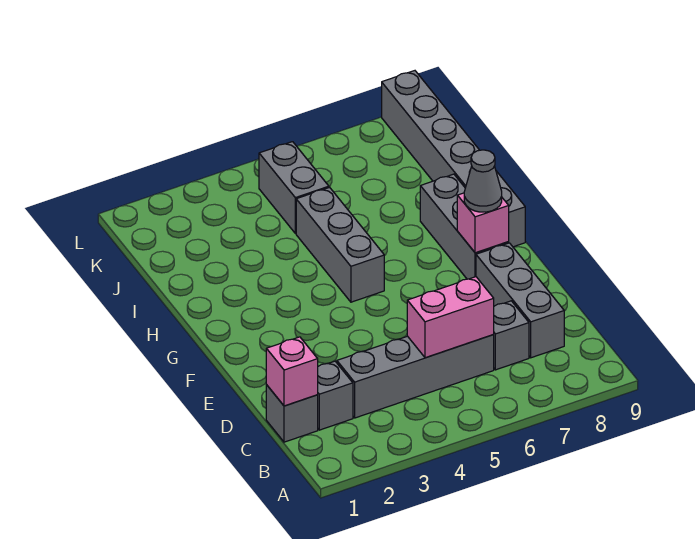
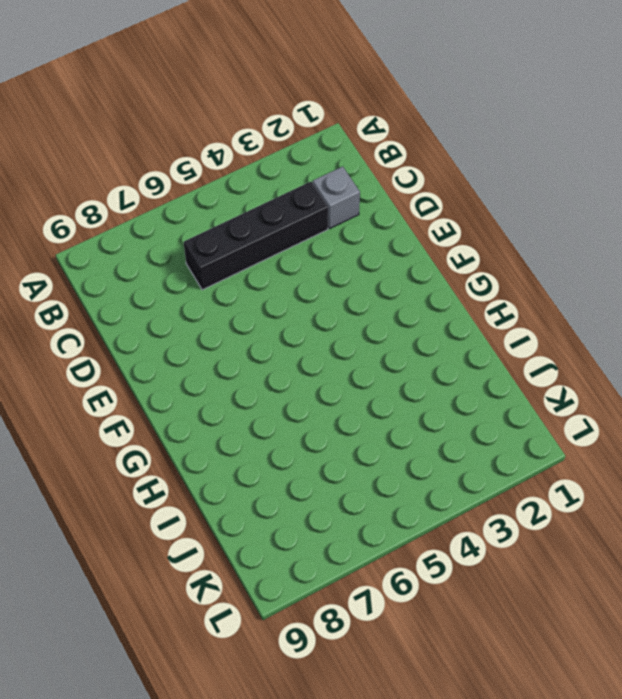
black brick C3:C6 level 1 -> grey brick C3:C6 level 1
none -> grey brick C1 level 1
none -> grey brick C7 level 1
none -> grey brick C8:E8 level 1

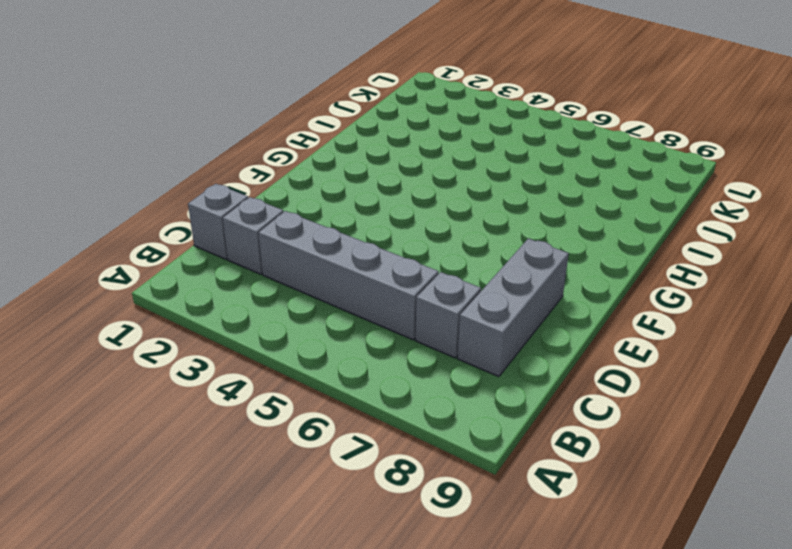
none -> grey brick F8:H8 level 1
none -> grey brick G5:I5 level 1
none -> grey brick G9:L9 level 1

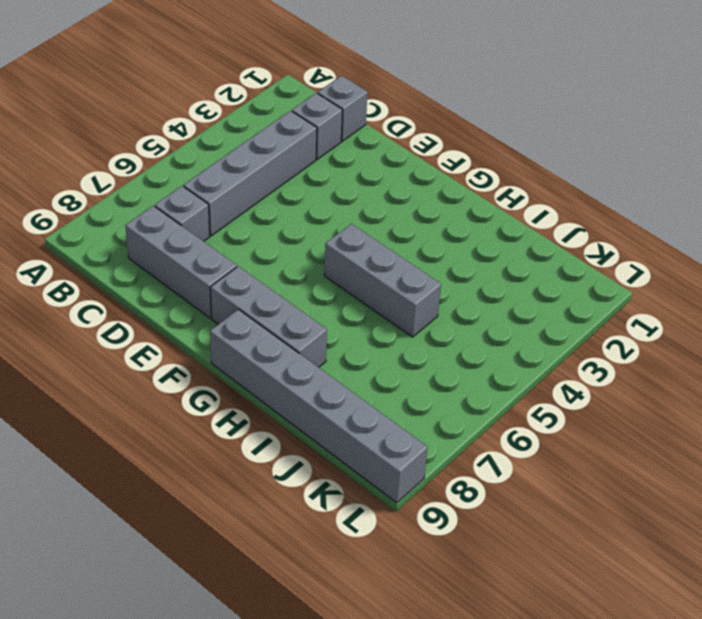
none -> grey brick J5:K5 level 1
none -> pink brick C1 level 2
none -> pink brick C5:C6 level 2

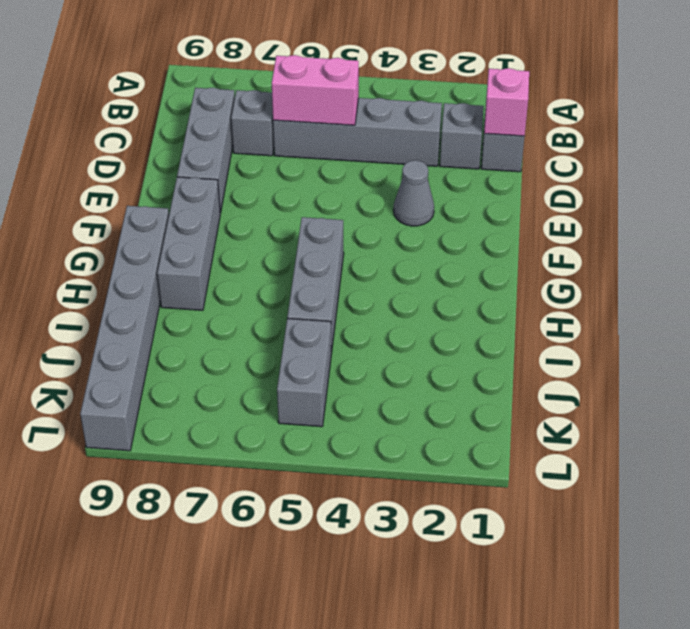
grey cone E3 level 1 -> grey cone F8 level 3
none -> pink brick F8 level 2

